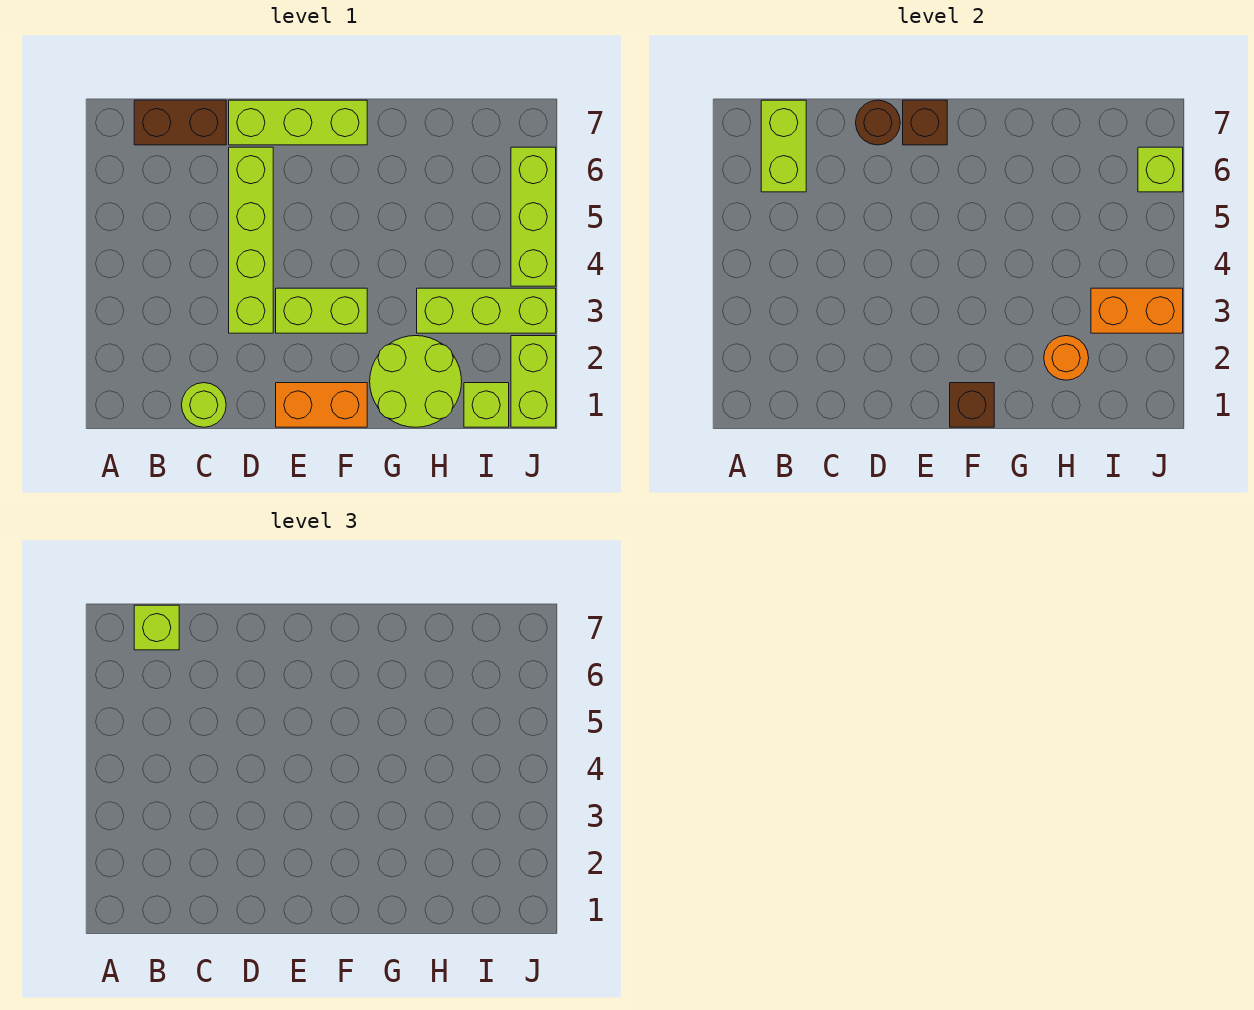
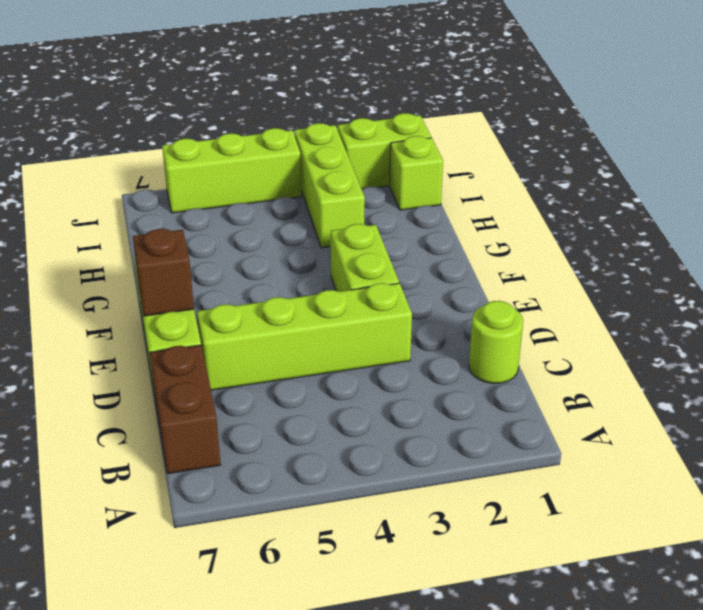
none -> orange brick E1:F1 level 1
none -> lime round brick G1:H2 level 1
none -> lime brick B6:B7 level 2

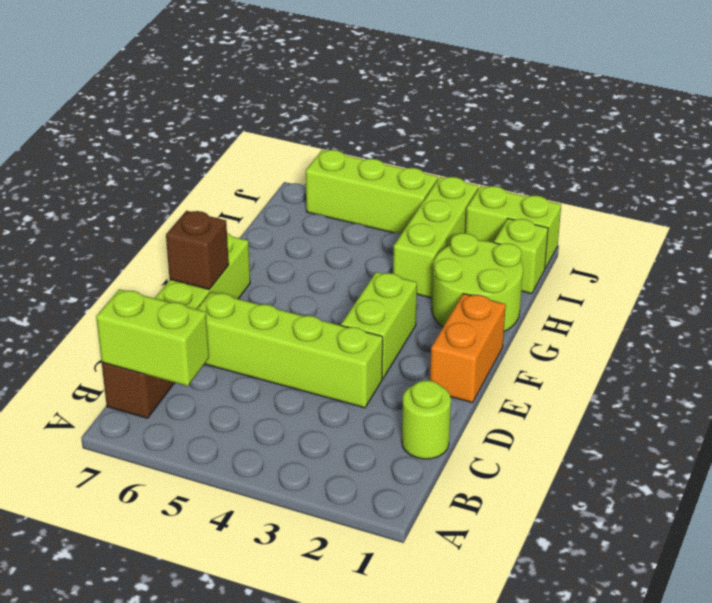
none -> brown round brick D7 level 2
none -> brown brick F1 level 2
none -> orange round brick H2 level 2

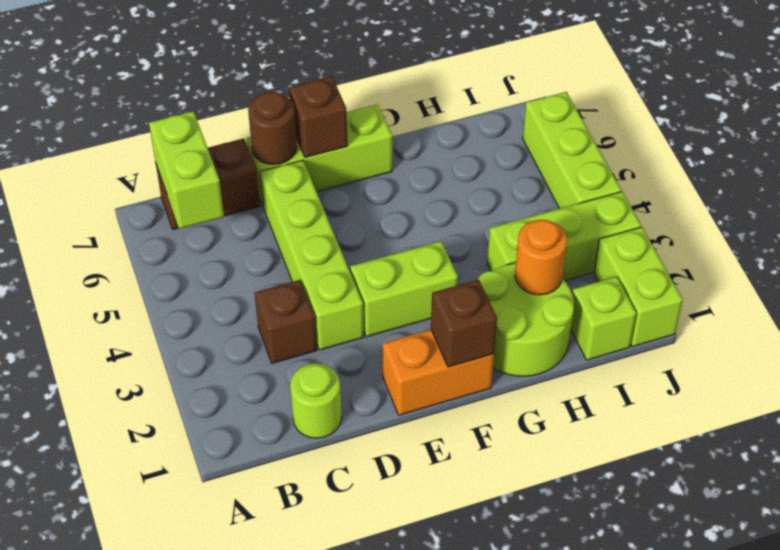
brown brick C3 level 1 -> none
none -> orange brick I3:J3 level 2
none -> lime brick J6 level 2
none -> lime brick B7 level 3

